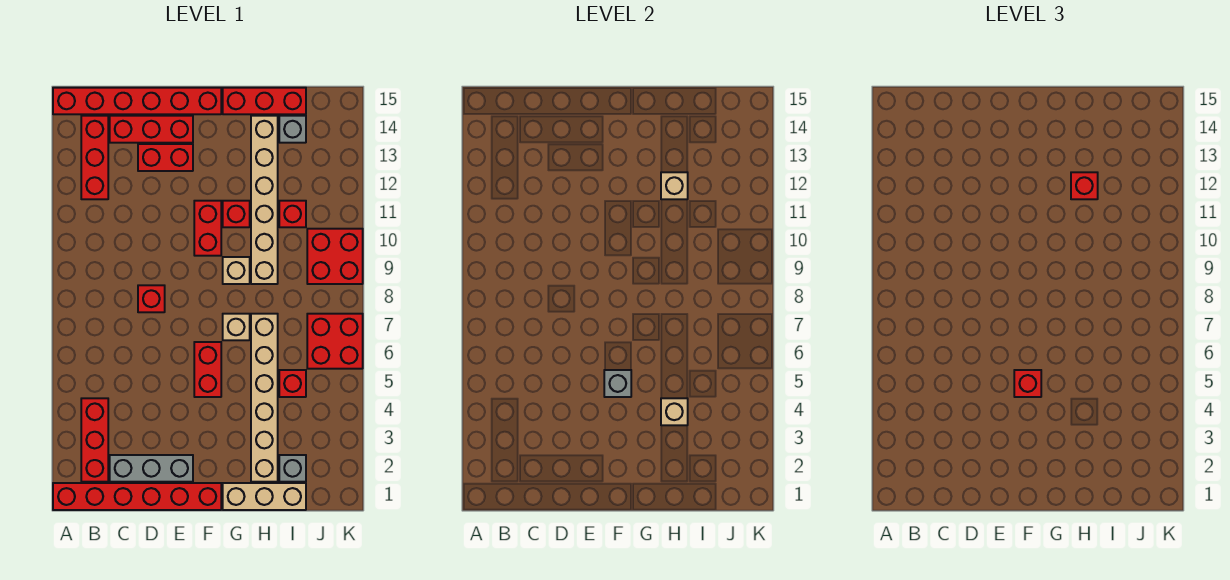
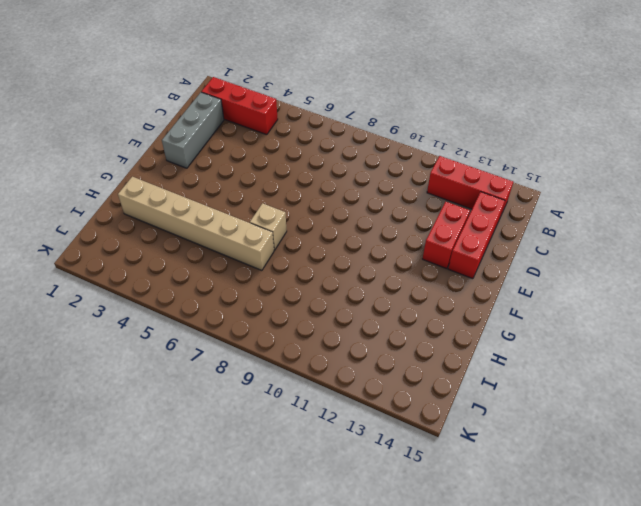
none -> red brick A1:F1 level 1
none -> red brick A15:F15 level 1
none -> red brick D8 level 1

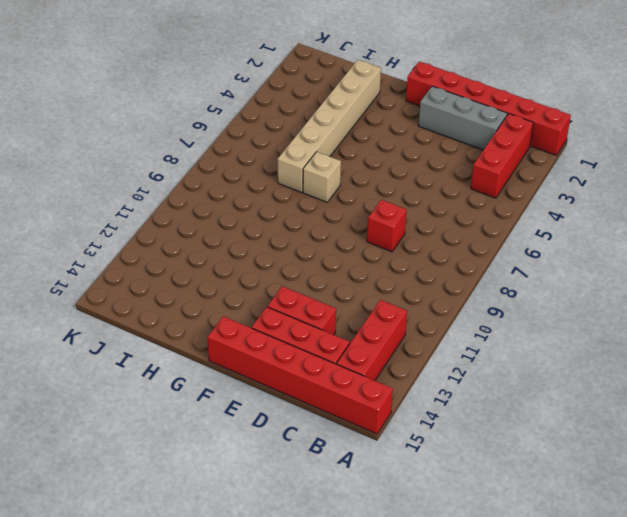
none -> red brick F5:F6 level 1
none -> red brick F10:F11 level 1
none -> tan brick G1:I1 level 1

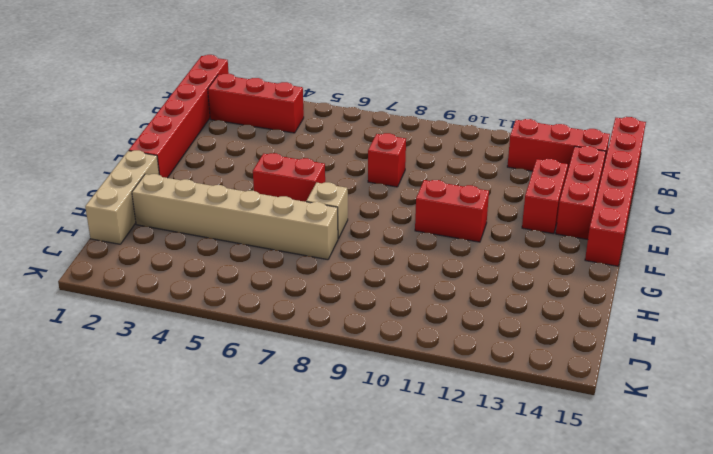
none -> grey brick C2:E2 level 1
none -> tan brick G9 level 1
none -> red brick G11 level 1

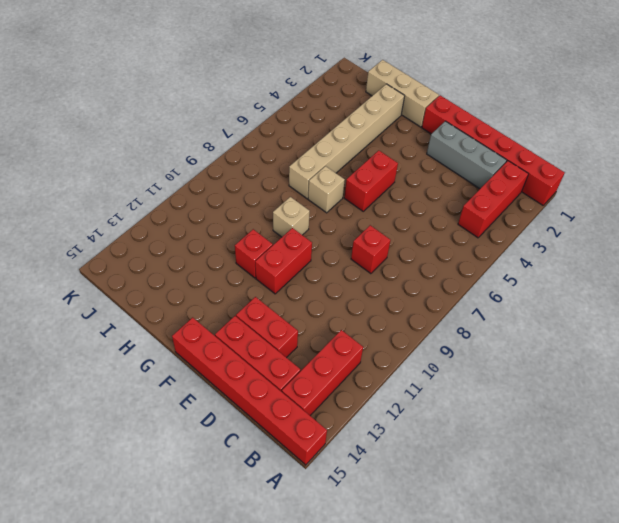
none -> red brick G15:I15 level 1
none -> tan brick H9:H14 level 1
none -> grey brick I2 level 1

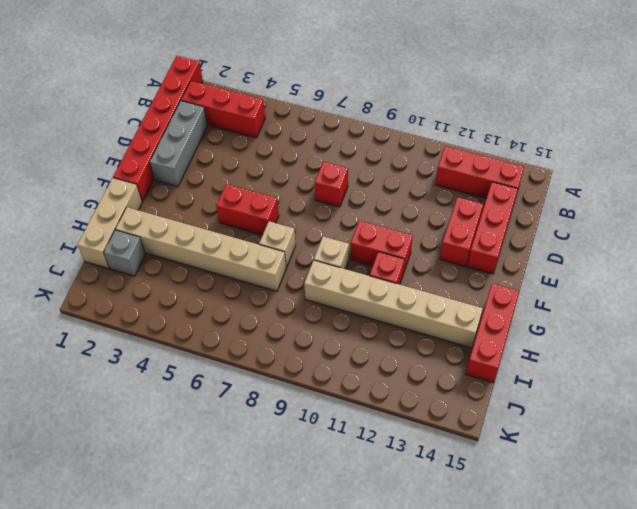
none -> red brick A15:F15 level 1
none -> red brick I5 level 1
none -> red brick I11 level 1

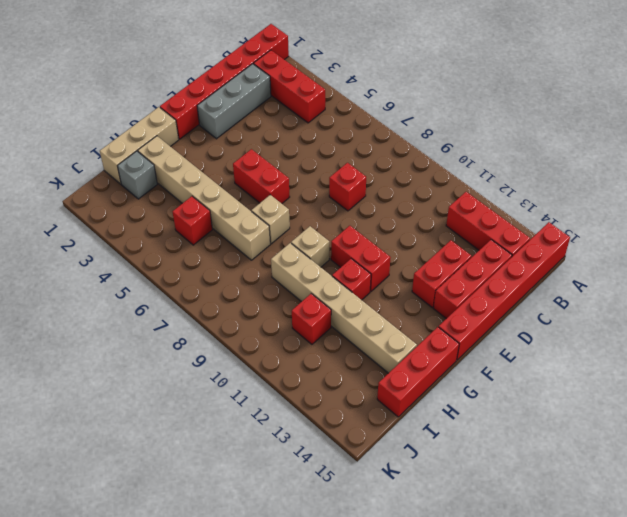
none -> grey brick I14 level 1
none -> red brick J6:K7 level 1
none -> red brick J9:K10 level 1

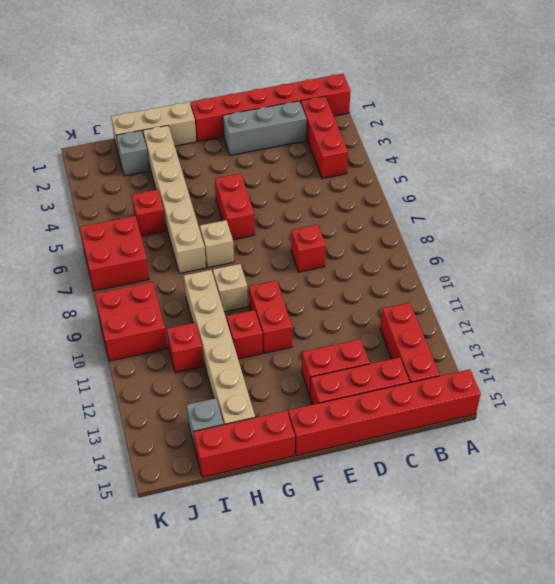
none -> grey brick F5 level 2
none -> tan brick H4 level 2
none -> tan brick H12 level 2

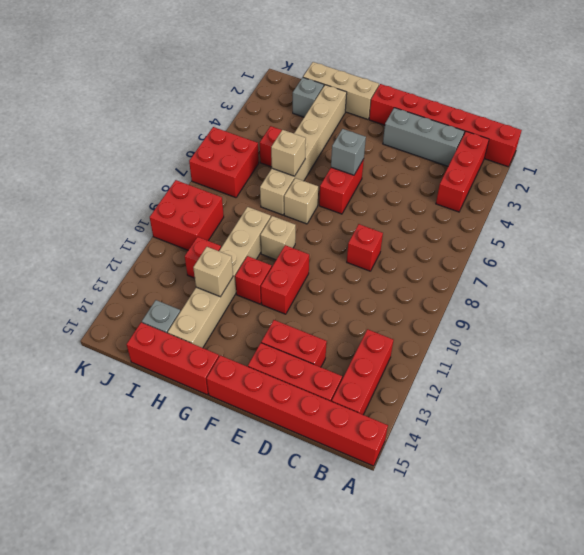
tan brick H6 level 2 -> tan brick H4 level 2
none -> red brick F5 level 3
none -> red brick H12 level 3

